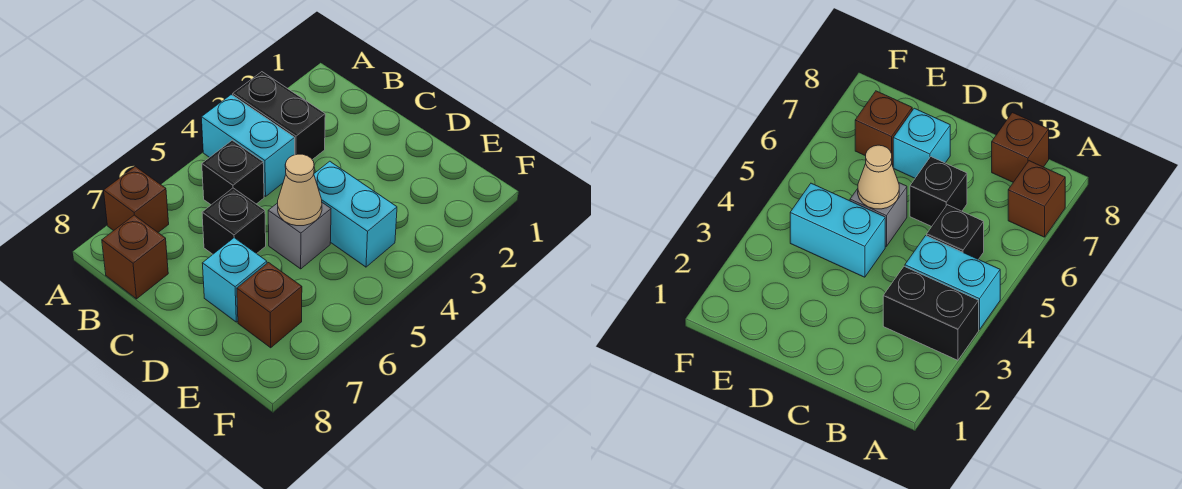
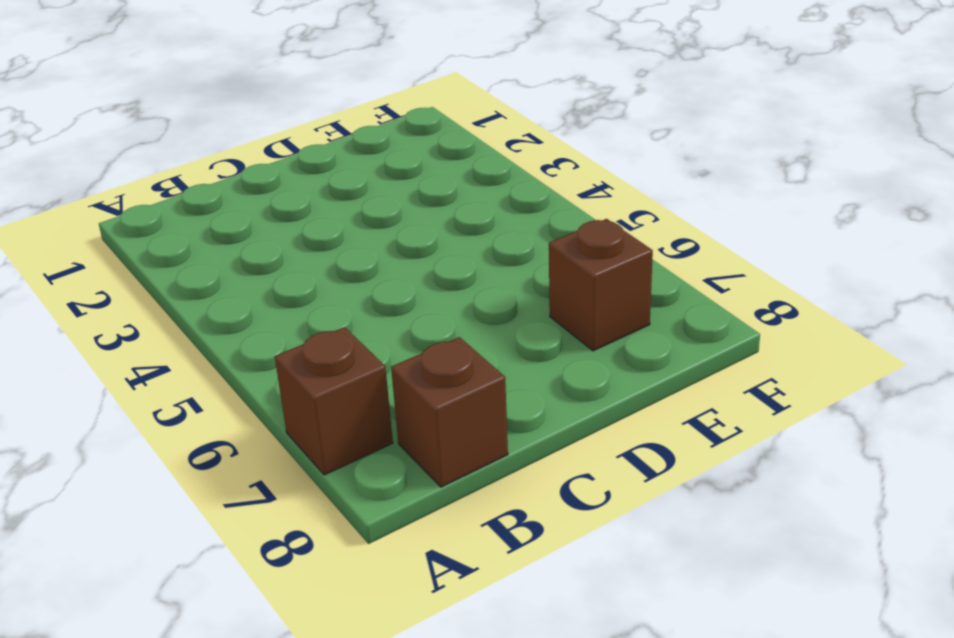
none -> black brick A3:B3 level 1
none -> cyan brick A4:B4 level 1

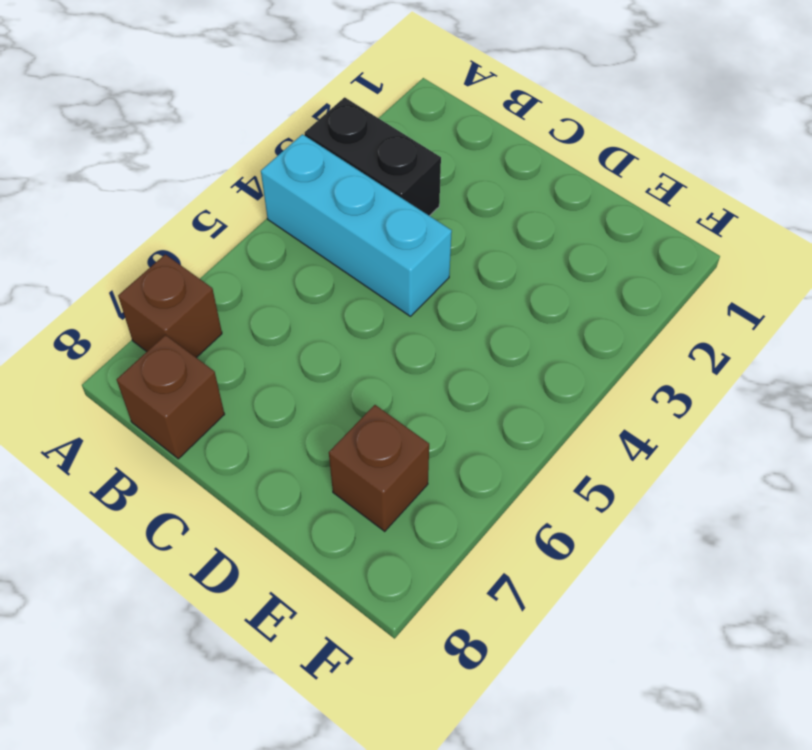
cyan brick A4:C4 level 1 -> cyan brick A4:B4 level 1
none -> black brick B5 level 1
none -> black brick C6 level 1

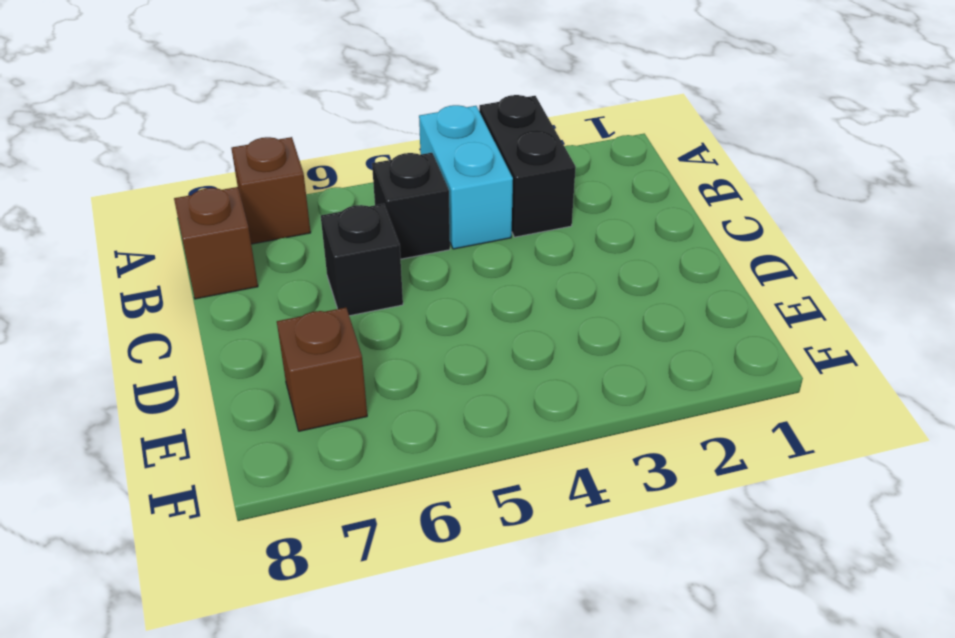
none -> cyan brick D4:E4 level 1
none -> grey brick D5 level 1

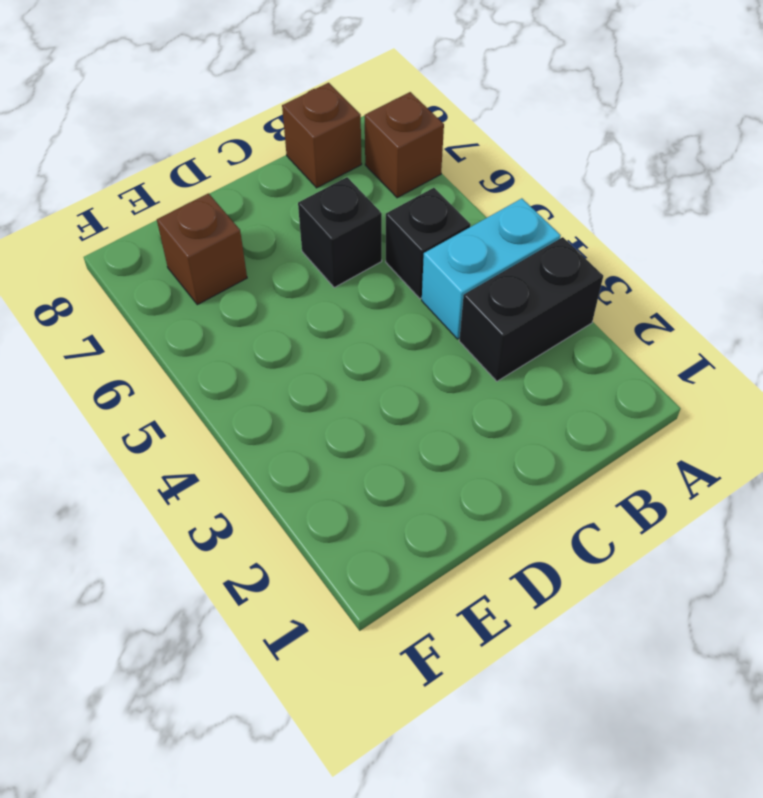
none -> cyan brick D4:E4 level 1
none -> grey brick D5 level 1

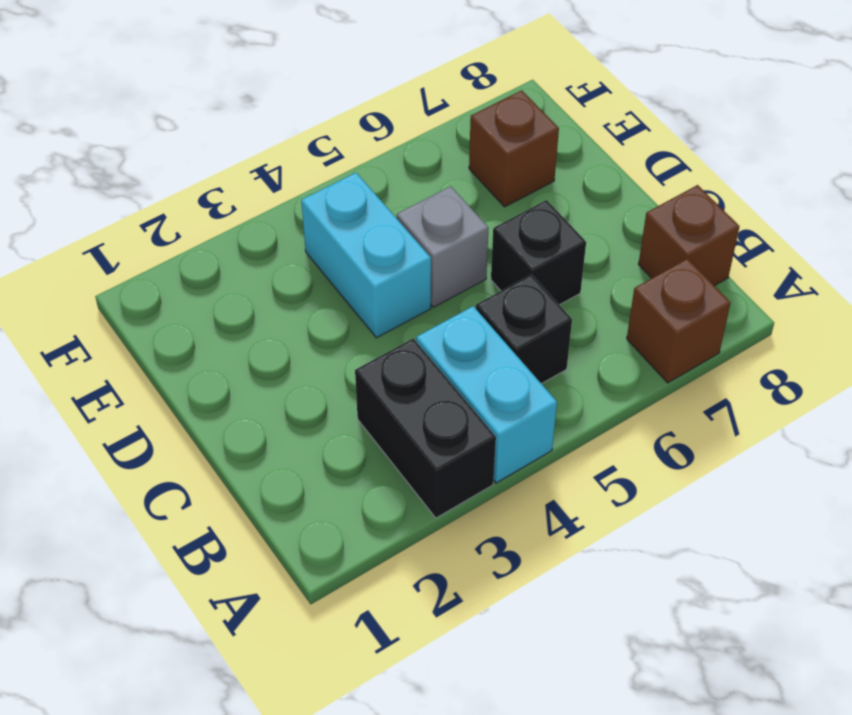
none -> cyan brick D7 level 1
none -> tan cone D5 level 2

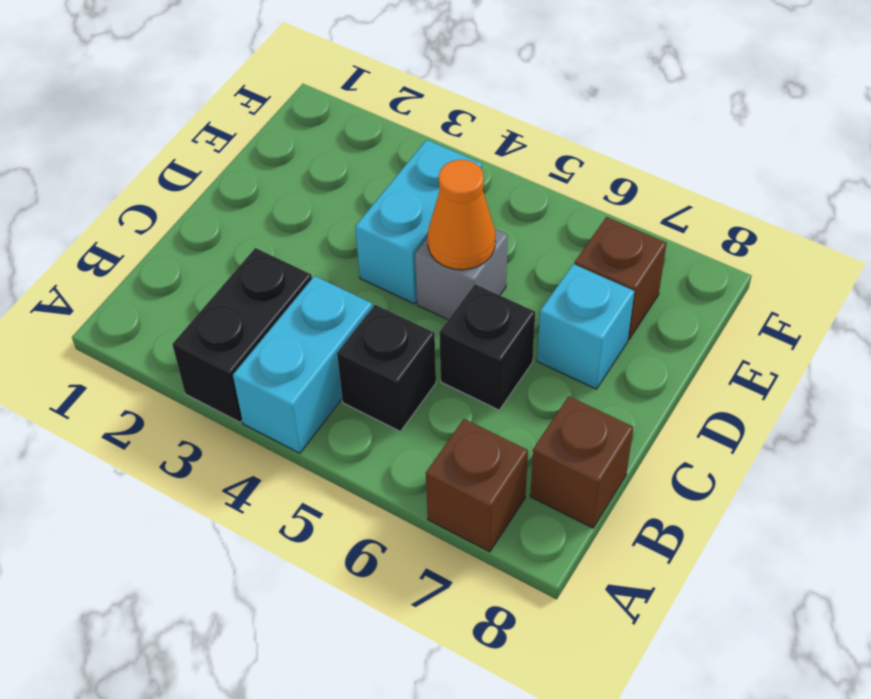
orange cone D5 level 2 -> tan cone D5 level 2

